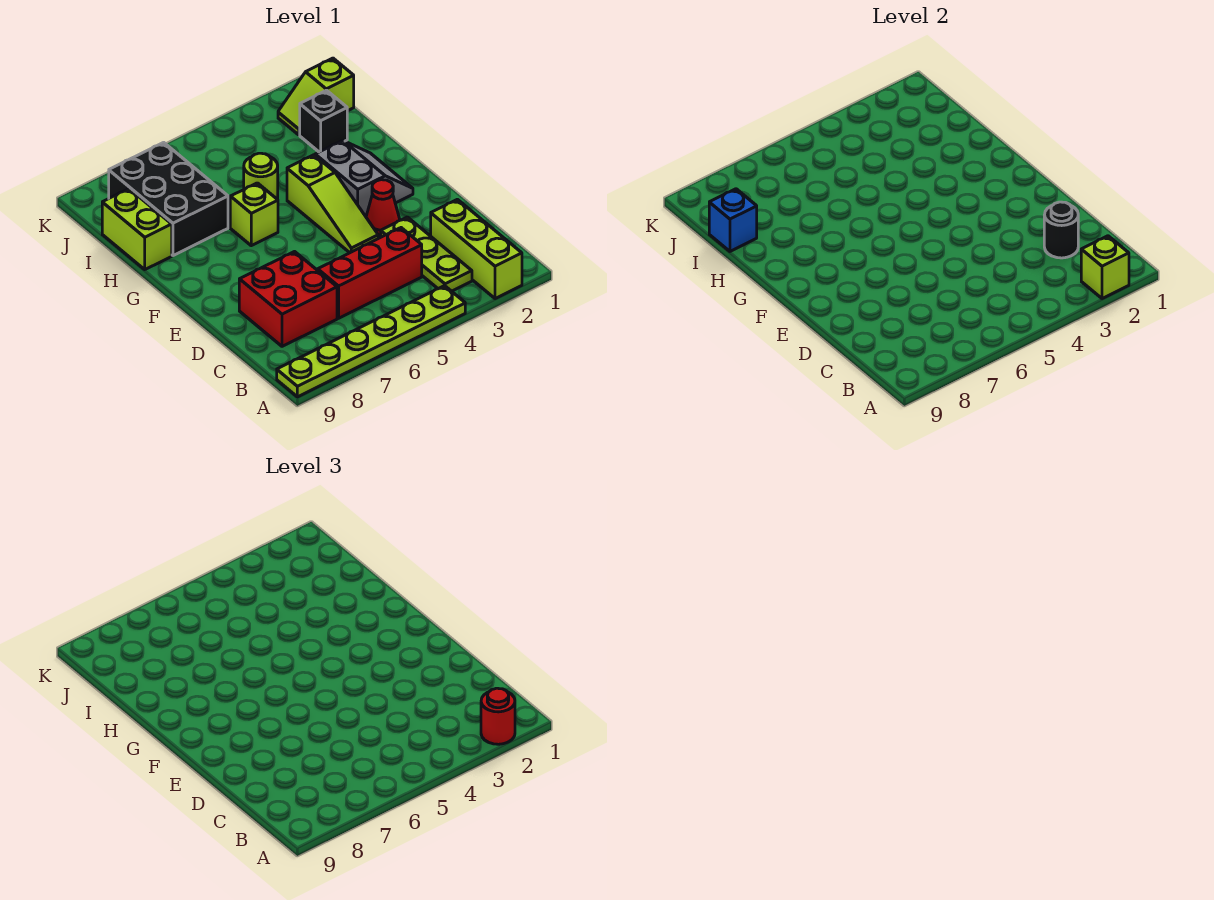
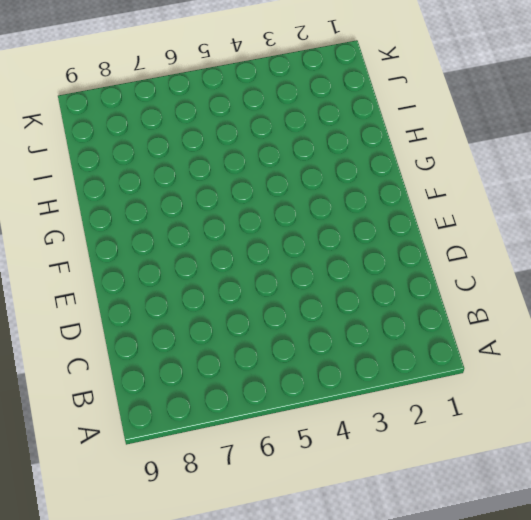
none -> lime brick A2:C2 level 1
none -> lime plate A4:A9 level 1
none -> lime plate B3:D3 level 1

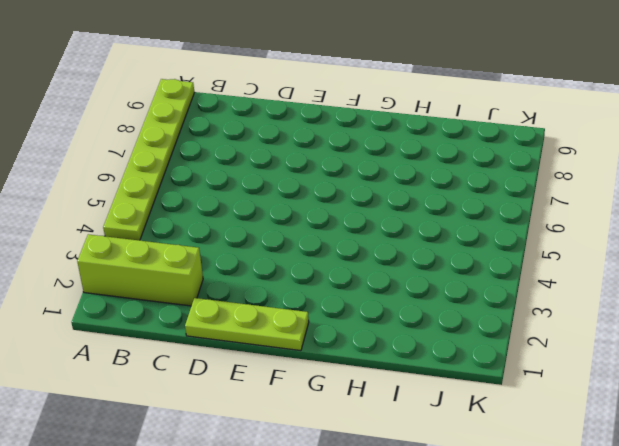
lime plate D1:F1 level 1 -> lime plate B3:D3 level 1
none -> red brick C4:C6 level 1
none -> red brick C7:D8 level 1
none -> red cone E3 level 1

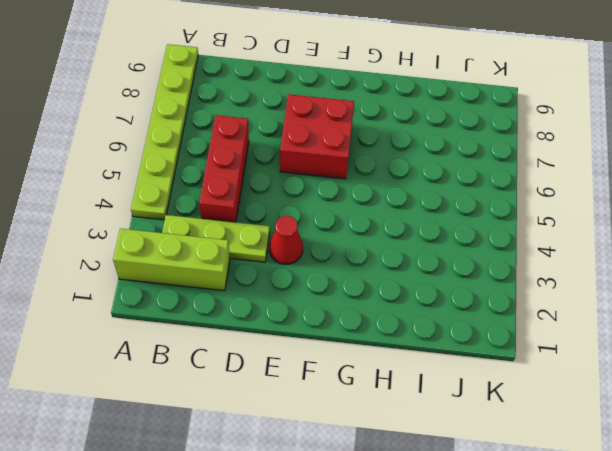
red brick E6:F7 level 1 -> red brick C7:D8 level 1
none -> lime slope E4:G4 level 1 top G
none -> grey slope F2:G3 level 1 top 3
none -> lime brick G6 level 1

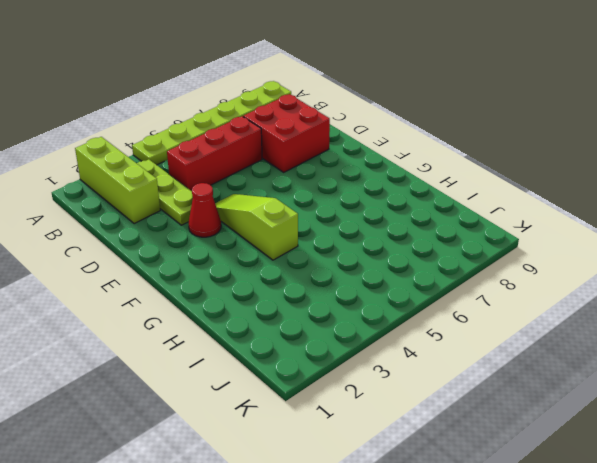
none -> grey slope F2:G3 level 1 top 3
none -> lime brick G6 level 1
none -> lime round brick H5 level 1

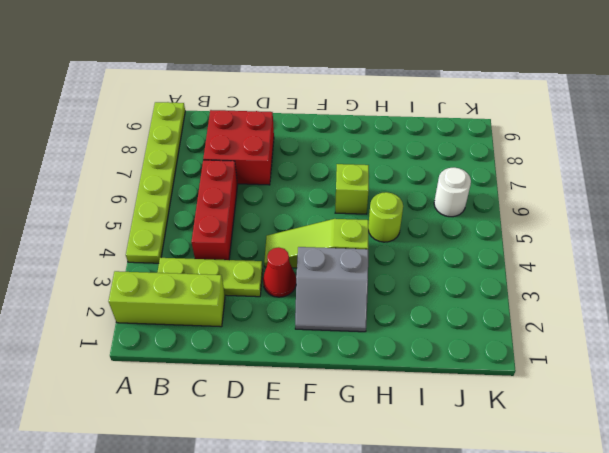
white round brick J6 level 1 -> none
none -> black brick H7:J8 level 1
none -> lime brick H9:I9 level 1
none -> black brick I2 level 1

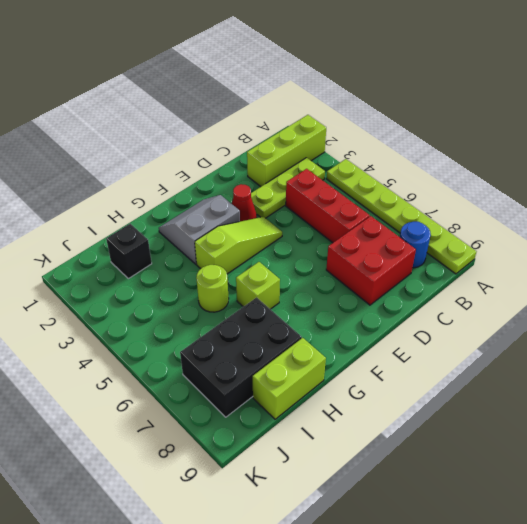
blue round brick B8 level 1 -> none
none -> lime slope J1:J2 level 1 top 1
none -> lime brick A2 level 2
none -> black round brick C2 level 2

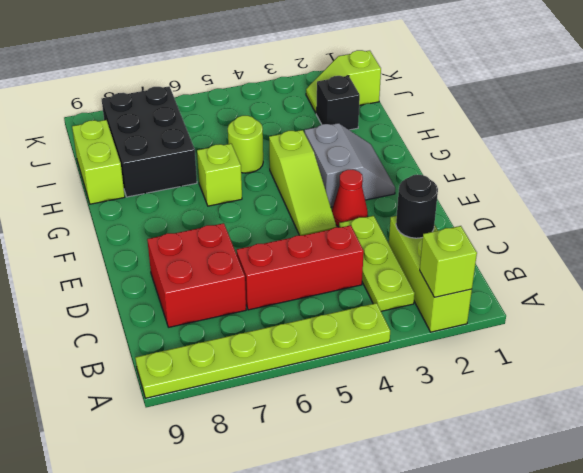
none -> blue brick I9 level 2
none -> red round brick A2 level 3

